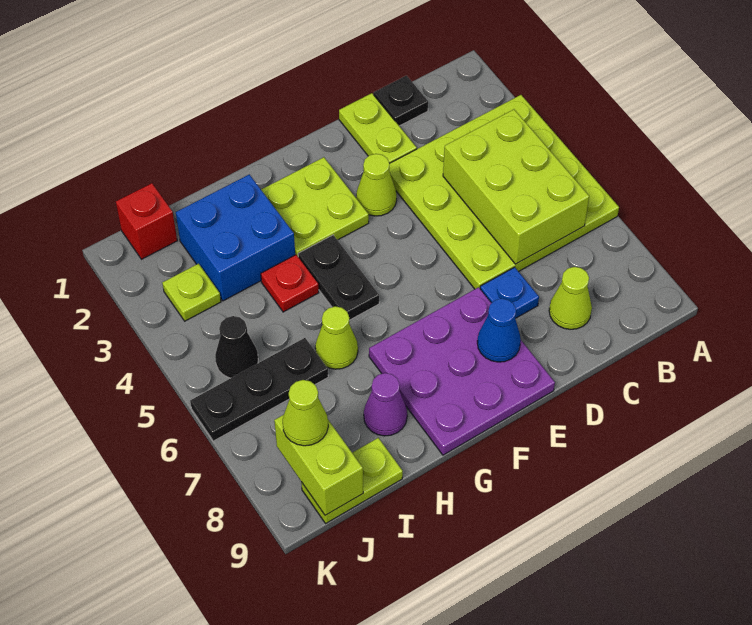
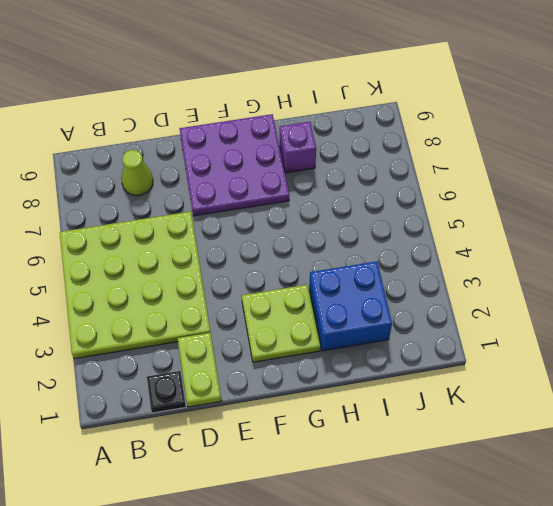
purple brick H8 level 1 -> purple cone H8 level 1
none -> blue plate D7 level 1
none -> lime cone E3 level 1
none -> black plate G4:G5 level 1

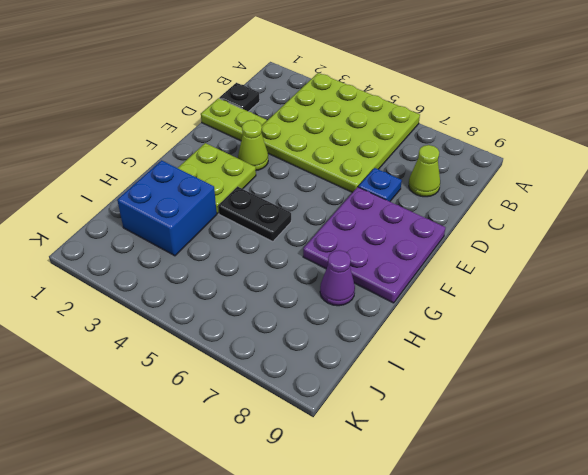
none -> red plate H4 level 1
none -> lime cone H6 level 1
none -> black plate I6:K6 level 1

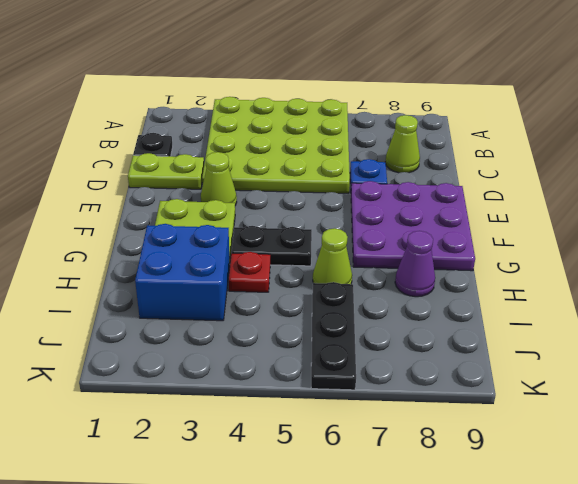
none -> lime plate I9:J9 level 1
none -> red brick J1 level 1
none -> lime plate J3 level 1

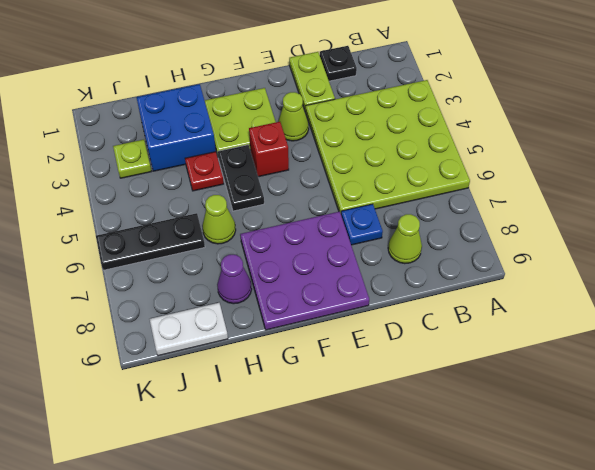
red brick F4 level 1 -> red brick J1 level 1
white plate I9:J9 level 1 -> lime plate I9:J9 level 1
none -> black cone J5 level 1
none -> lime brick B4:C6 level 2
none -> blue cone E8 level 2

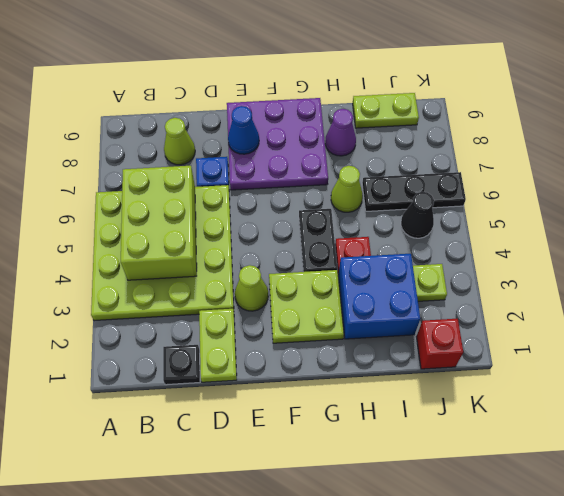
none -> lime brick J8:J9 level 2
none -> lime cone J8 level 3

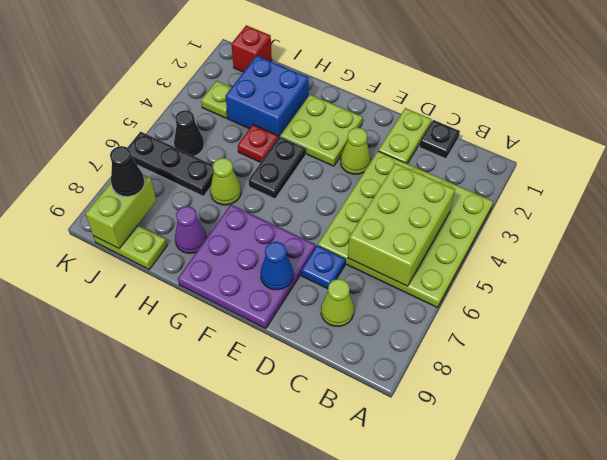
black cone J8 level 3 -> lime cone J8 level 3

